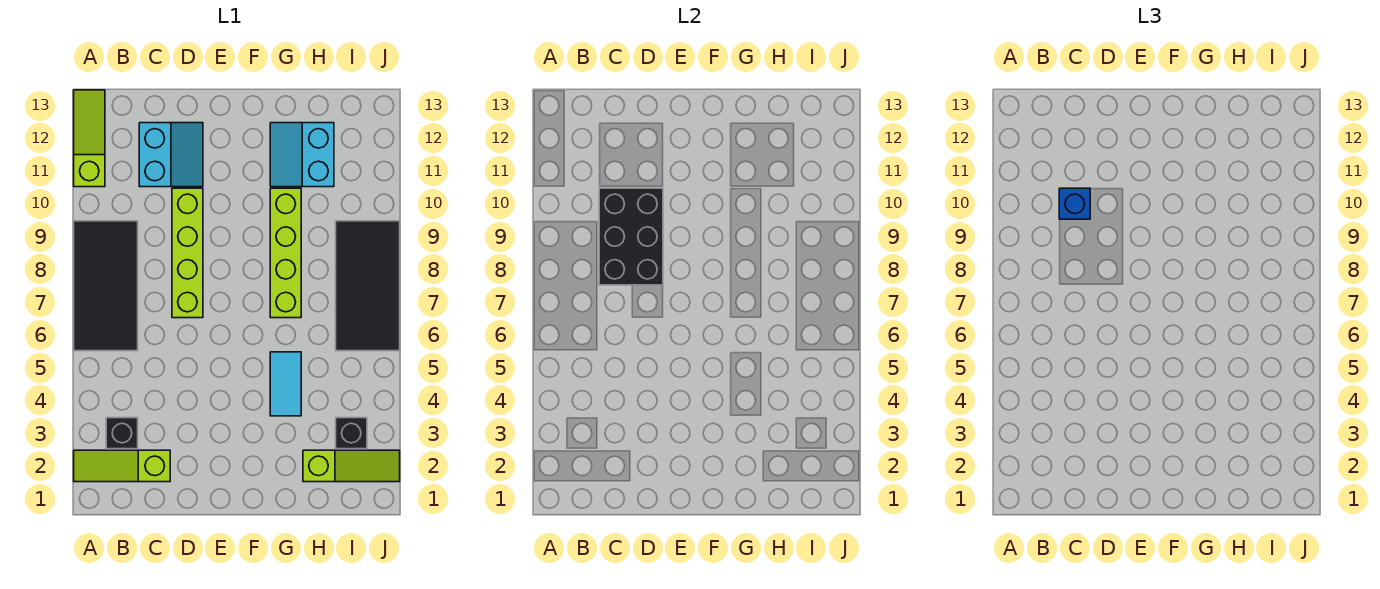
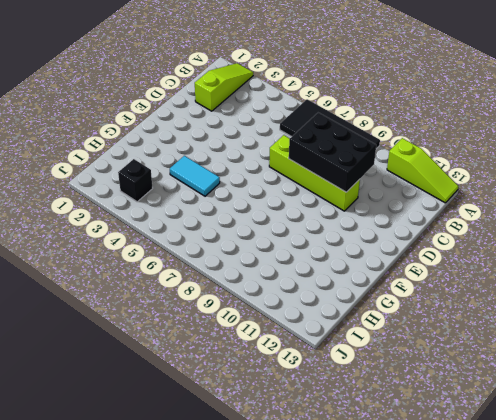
none -> black brick B3 level 1
none -> cyan slope C11:D12 level 1 top C
none -> lime brick G7:G10 level 1

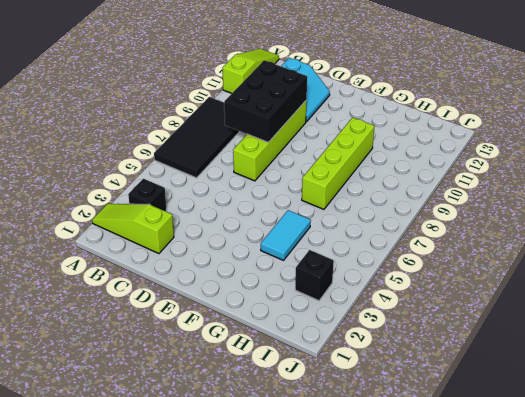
none -> cyan slope G11:H12 level 1 top H
none -> lime slope H2:J2 level 1 top H
none -> black tile I6:J9 level 1

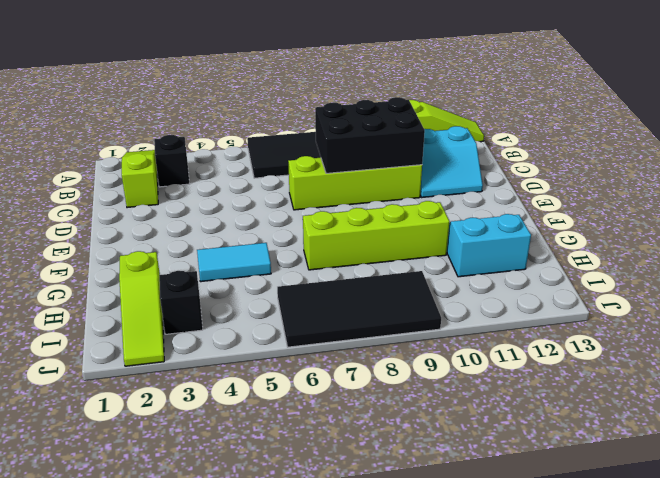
none -> blue brick C10 level 3

